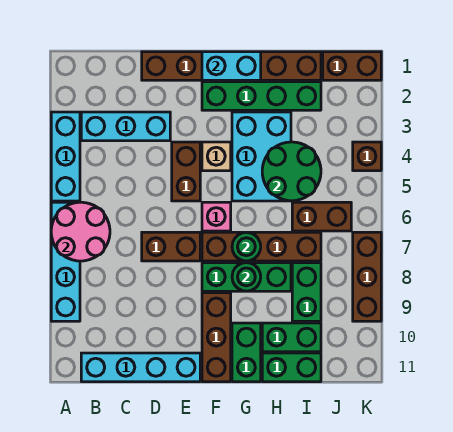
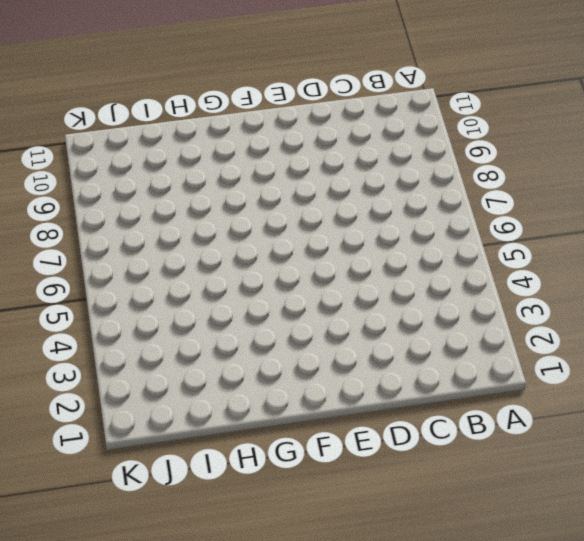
none -> cyan brick A3:A5 level 1
none -> cyan brick A6:A9 level 1
none -> cyan brick B3:D3 level 1

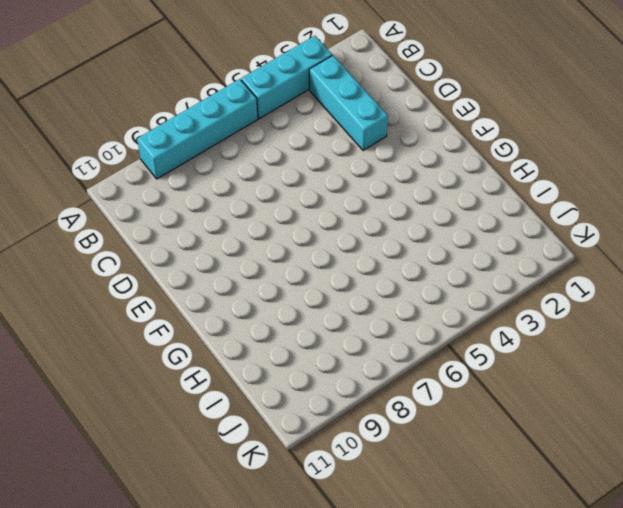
none -> cyan brick B11:E11 level 1
none -> brown brick D1:I1 level 1
none -> brown brick D7:E7 level 1

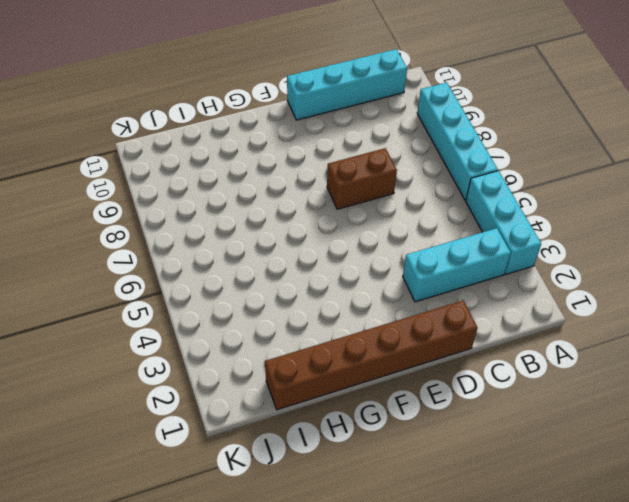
none -> brown brick E4:E5 level 1
none -> green brick F2:I2 level 1
none -> tan brick F4 level 1

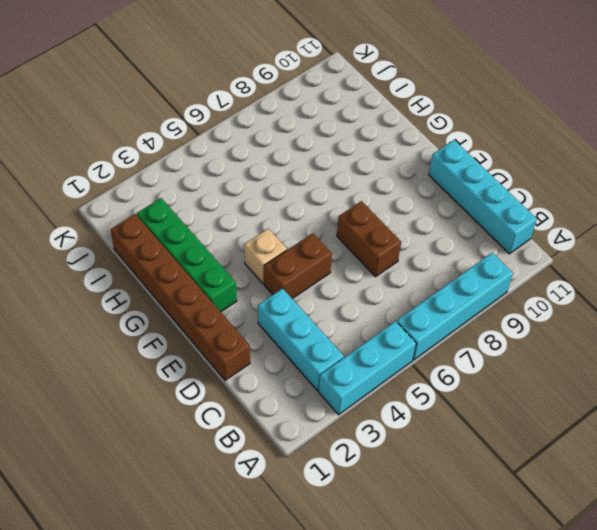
none -> pink brick F6 level 1
none -> brown brick F7:I7 level 1
none -> green brick F8:H8 level 1

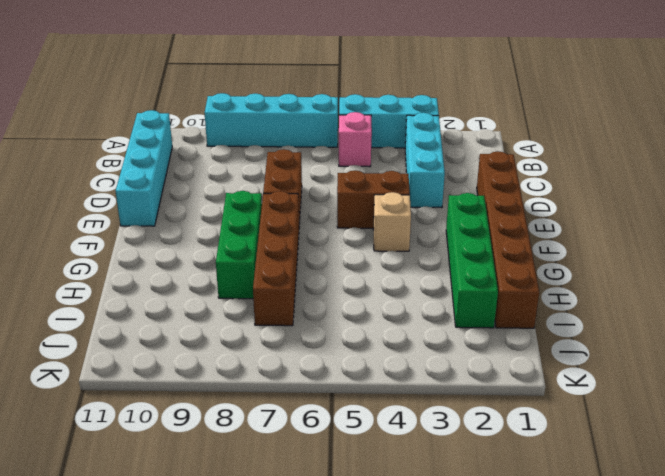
pink brick B5 level 1 -> pink brick F6 level 1
none -> brown brick F9:F11 level 1
none -> cyan brick G3:H5 level 1
none -> green brick G10:G11 level 1

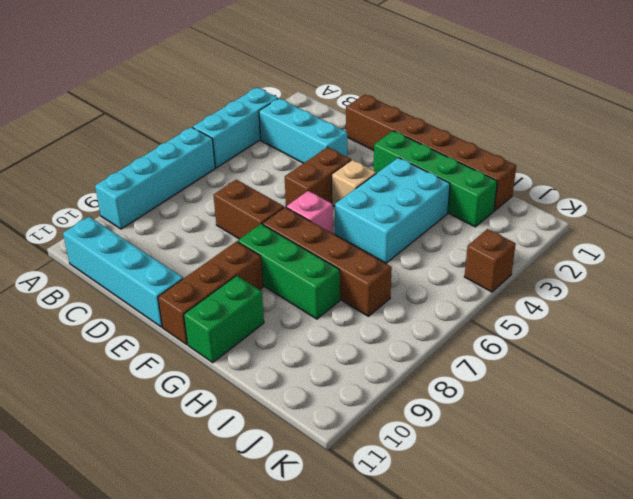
none -> green brick H10:I10 level 1
none -> green brick H11:I11 level 1
none -> brown brick I6:J6 level 1

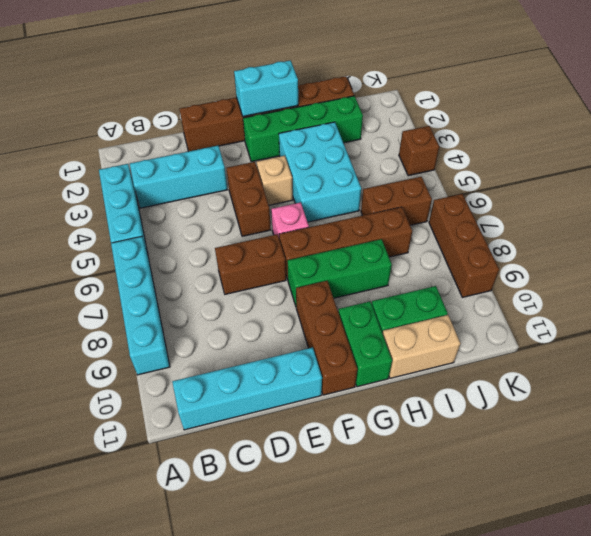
tan brick H11:I11 level 1 -> green brick H11:I11 level 1
none -> green brick I8:I9 level 1
none -> brown brick J1:K1 level 1
none -> pink round brick A6:B7 level 2

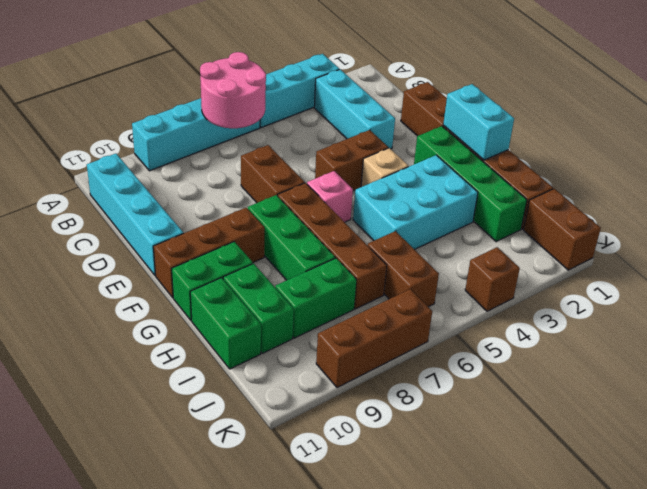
none -> green round brick G7 level 2
none -> green round brick G8 level 2
none -> green round brick H4:I5 level 2

